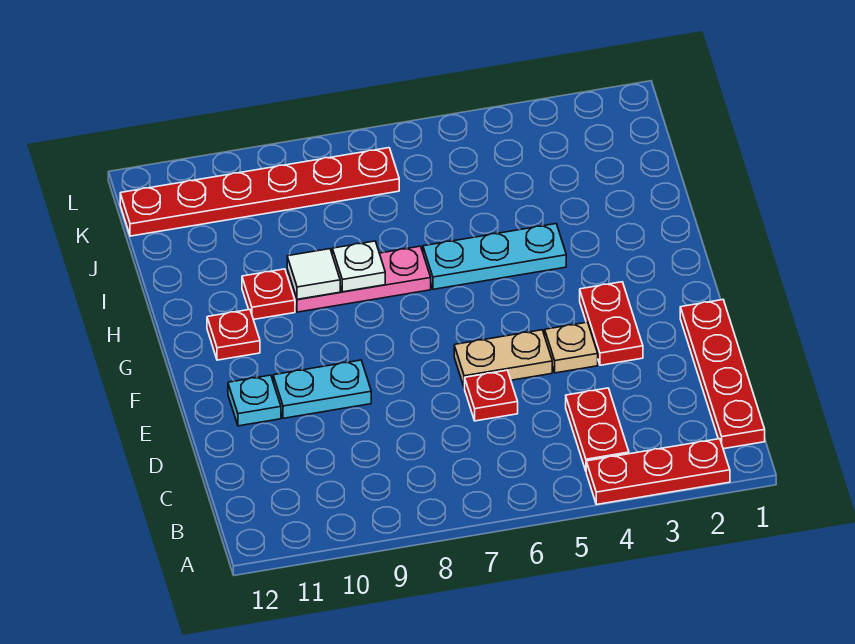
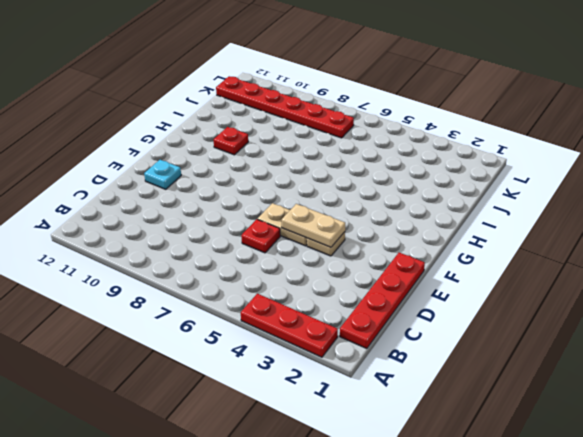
tan plate E4:E5 level 2 -> none
none -> red plate B4:C4 level 1
none -> red plate E3:F3 level 1
none -> cyan plate E9:E10 level 1

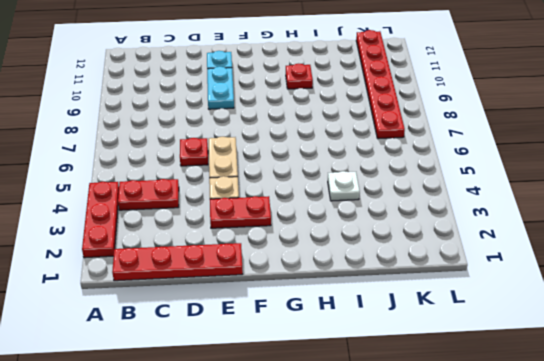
white plate I4 level 1 -> white plate H8 level 2
none -> red plate G11 level 1
none -> cyan plate H4:H6 level 1
none -> pink plate H7:H9 level 1

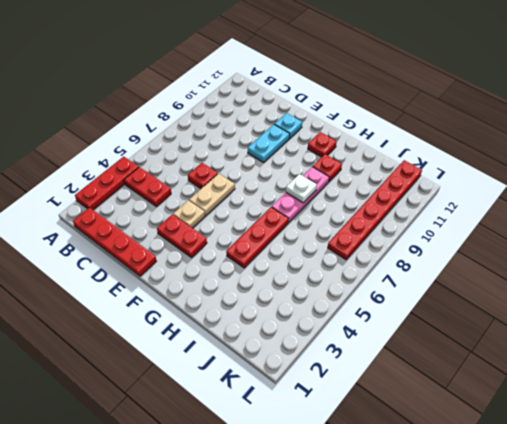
red plate H4:H6 level 1 -> cyan plate H4:H6 level 1
none -> white tile H9 level 2

